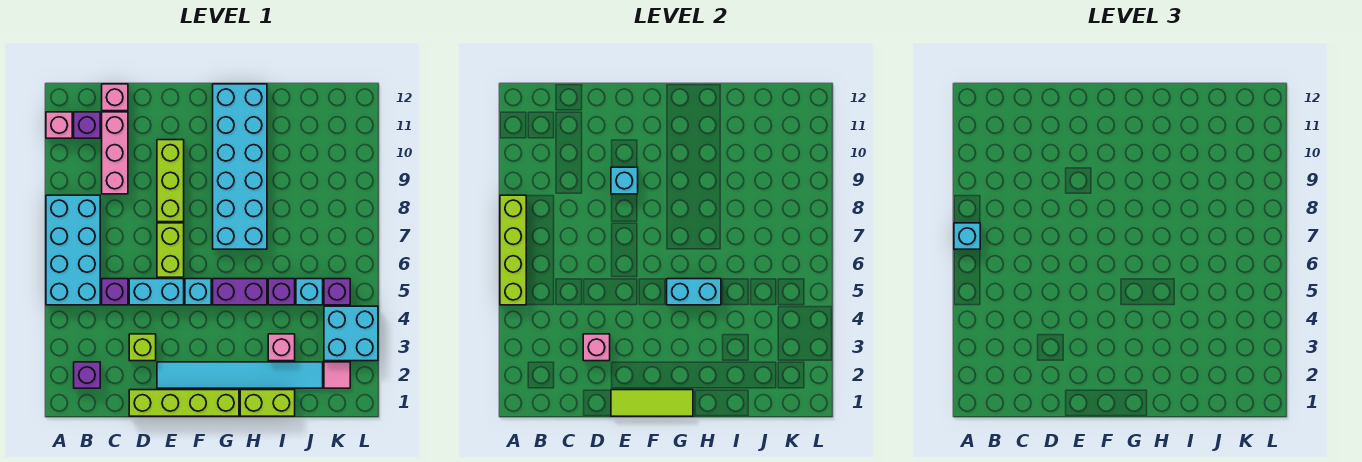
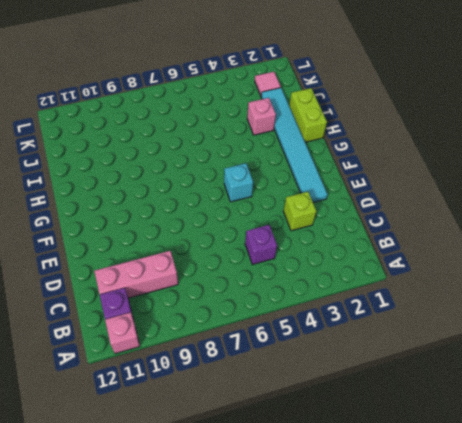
none -> cyan brick A5:B8 level 1
none -> purple brick B2 level 1
none -> pink brick C12 level 1

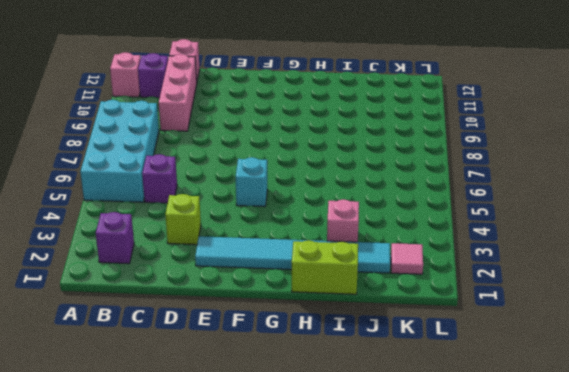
none -> lime brick D1:G1 level 1
none -> cyan brick D5:E5 level 1
none -> lime brick E6:E7 level 1

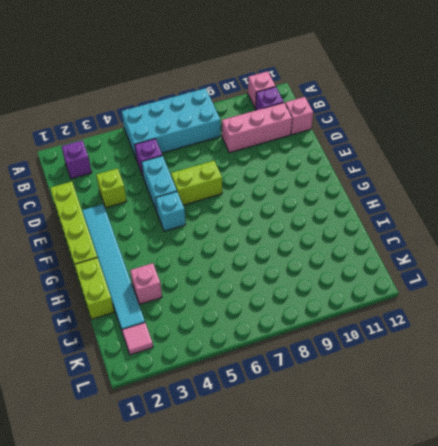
none -> lime brick E8:E10 level 1
none -> purple brick G5:H5 level 1
none -> cyan brick G7:H12 level 1

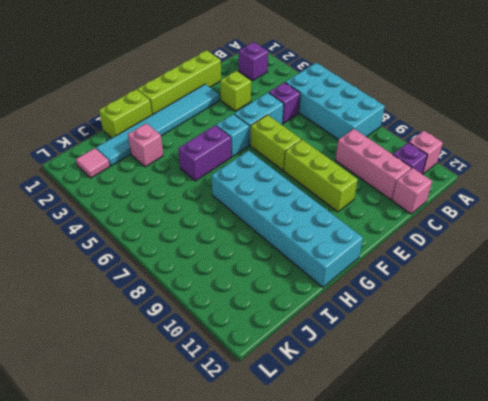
none -> purple brick I5 level 1
none -> cyan brick J5 level 1
none -> cyan brick K3:L4 level 1

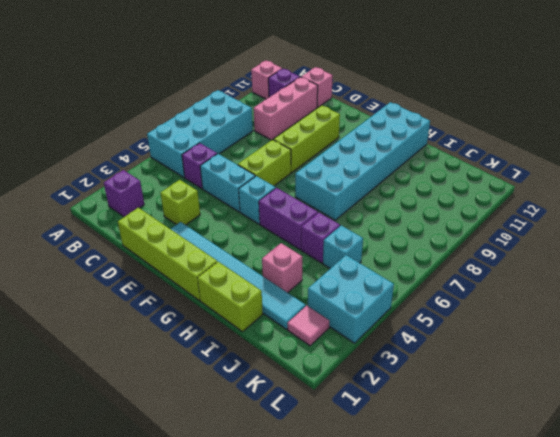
none -> purple brick K5 level 1
none -> lime brick A5:A8 level 2
none -> pink brick D3 level 2

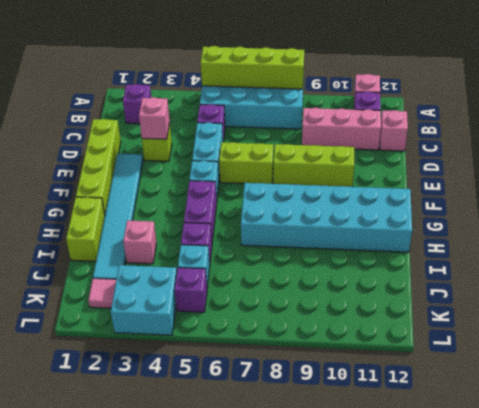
none -> lime tile E1:G1 level 2
none -> cyan brick E9 level 2
none -> cyan brick G5:H5 level 2

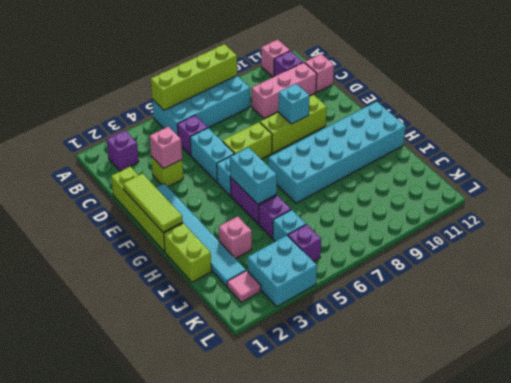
none -> cyan brick A7 level 3

